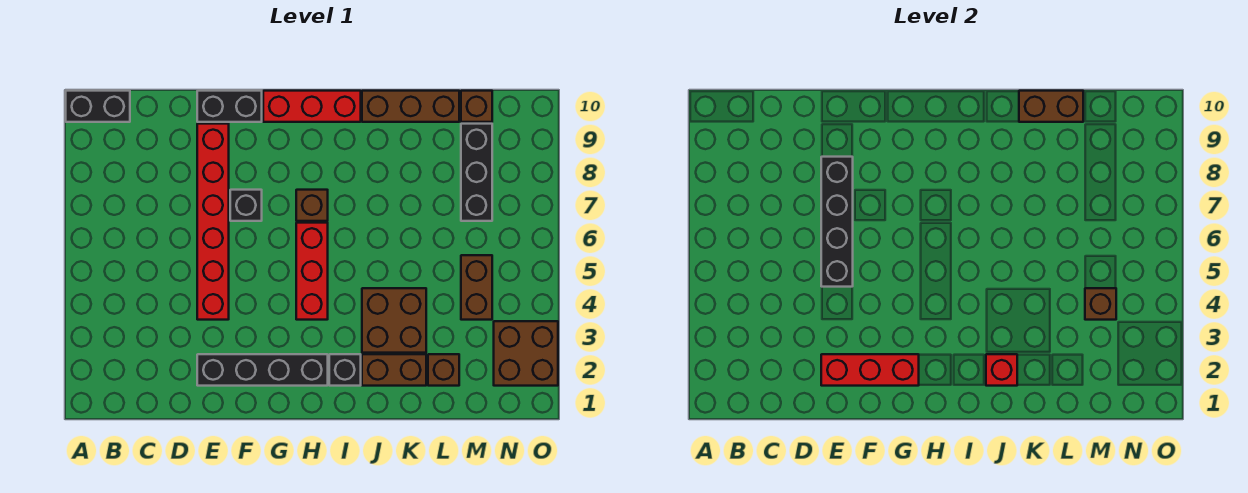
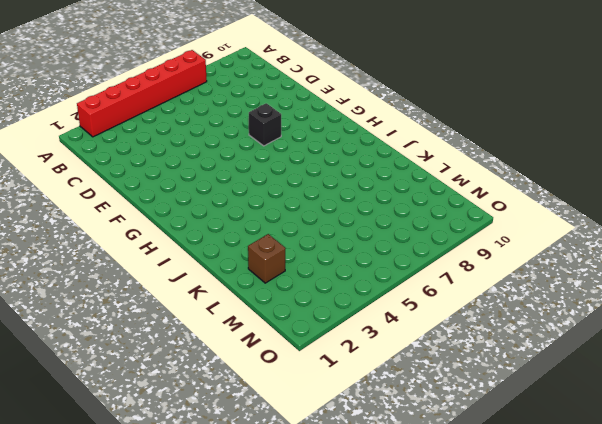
red brick A2:A7 level 1 -> red brick E4:E9 level 1
none -> black brick A10:B10 level 1
none -> black brick E2:H2 level 1
none -> black brick E10:F10 level 1

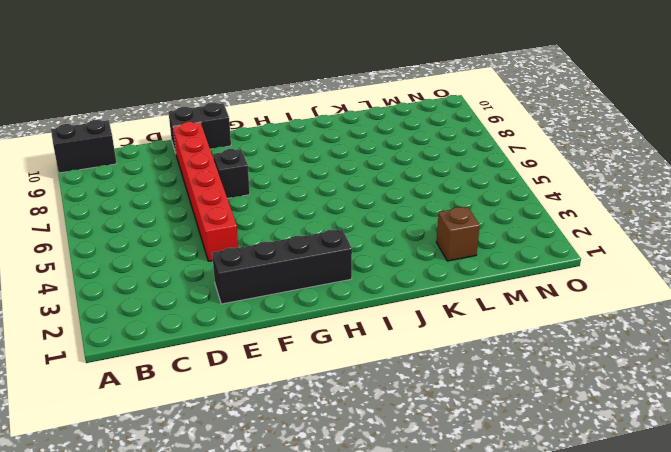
none -> red brick G10:I10 level 1
none -> red brick H4:H6 level 1
none -> brown brick H7 level 1

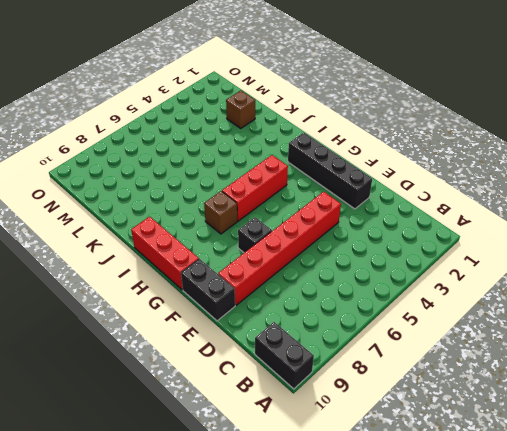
none -> black brick I2 level 1
none -> brown brick J2:K2 level 1
none -> brown brick J3:K4 level 1

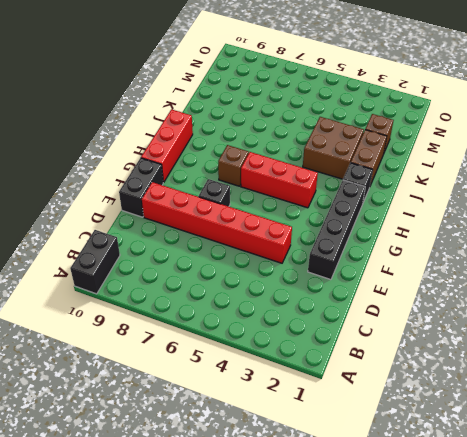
none -> brown brick J10:L10 level 1
none -> brown brick M4:M5 level 1
none -> black brick M7:M9 level 1

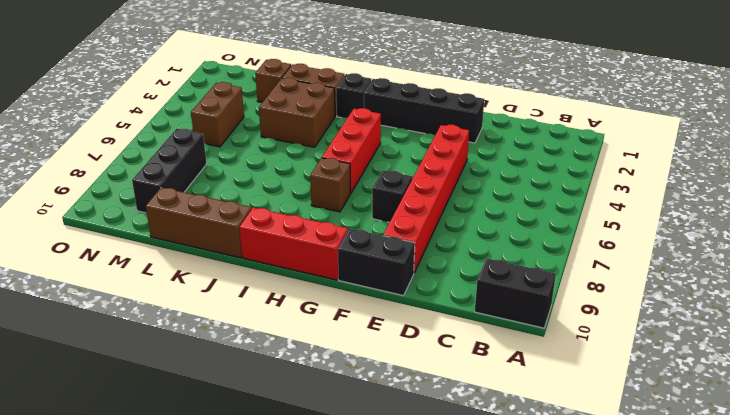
none -> brown brick M10 level 1
none -> brown brick N2:O3 level 1
none -> red brick E2:G2 level 2

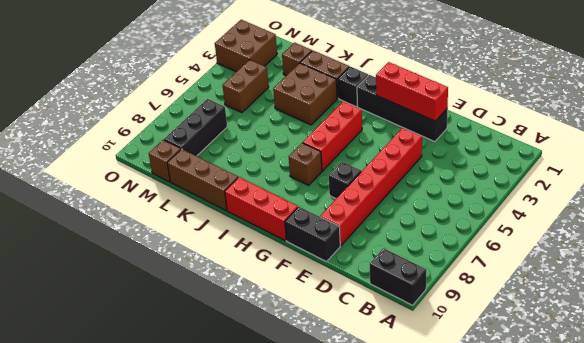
none -> black brick E5:E8 level 2
none -> red brick J2 level 2
none -> brown brick K10:L10 level 2

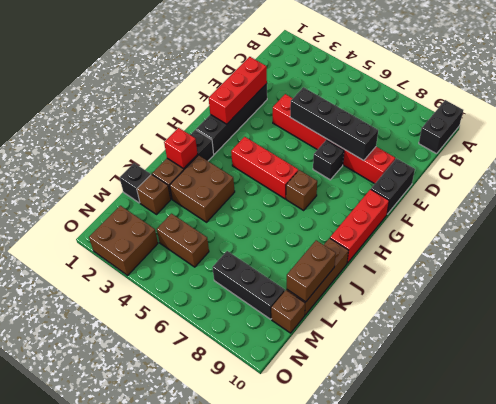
black brick L1 level 1 -> none
none -> brown brick M4 level 2

